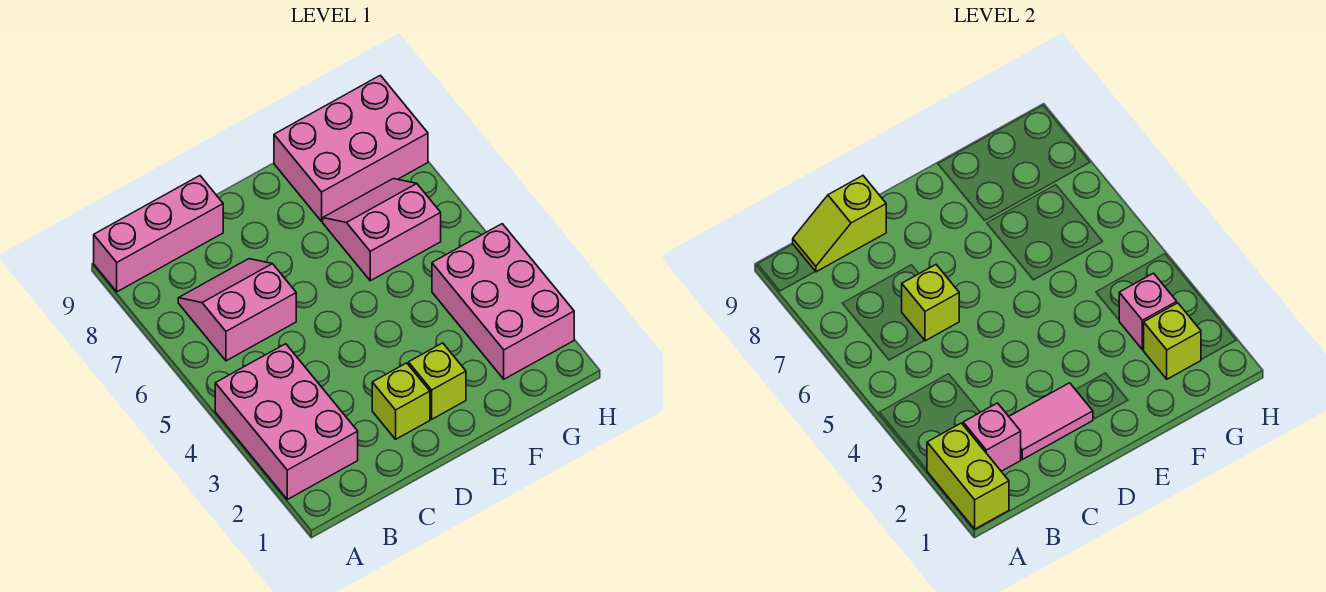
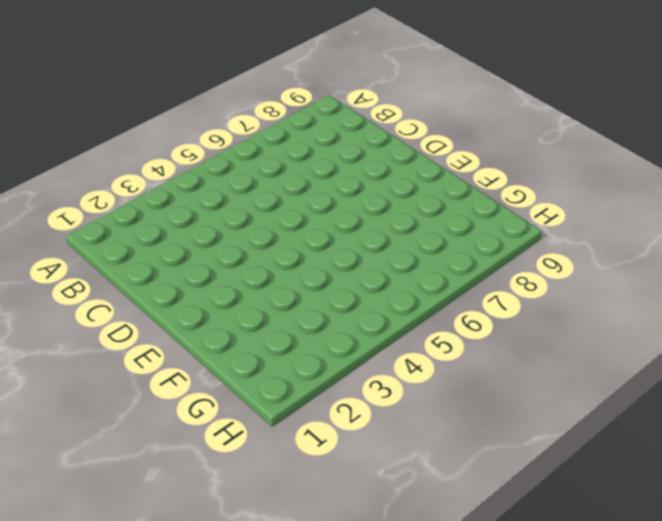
none -> pink brick A2:B4 level 1
none -> pink brick A9:C9 level 1
none -> pink slope B6:C7 level 1 top 6

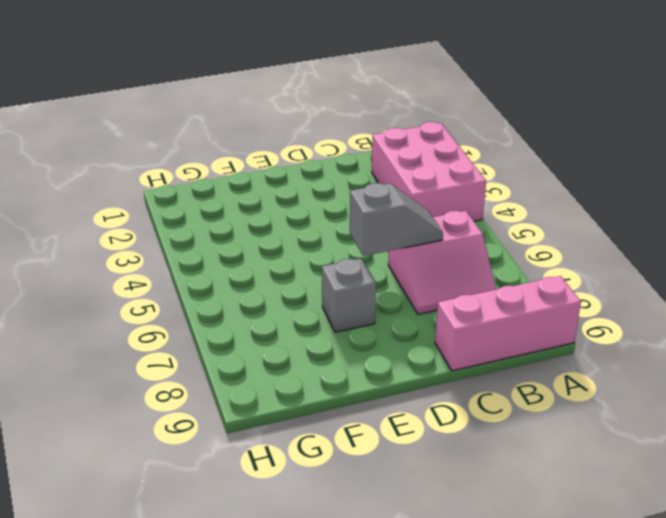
grey slope C6:D6 level 2 top D -> lime brick C6 level 2
grey brick E7 level 1 -> none
none -> lime brick D2 level 1
none -> lime brick E2 level 1
none -> pink slope F6:G7 level 1 top 6

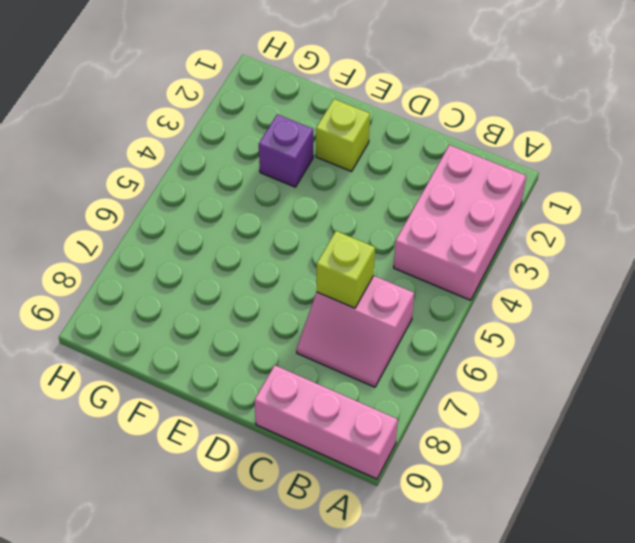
purple brick F3 level 1 -> none
none -> lime brick D2 level 1
none -> pink slope F6:G7 level 1 top 6
none -> pink brick F8:H9 level 1

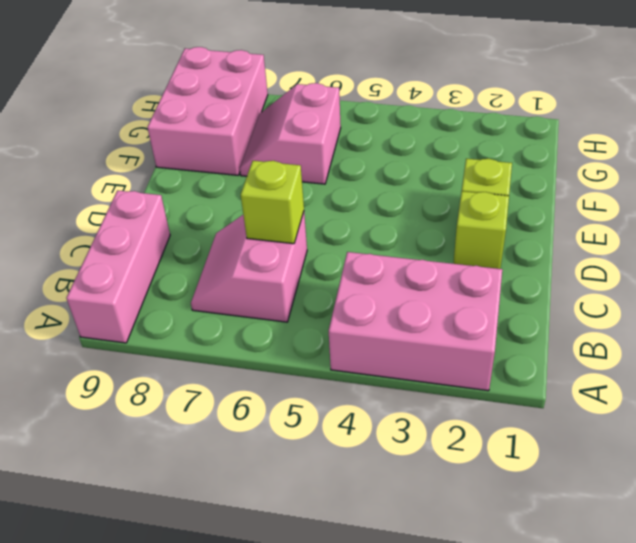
none -> pink brick G2:H4 level 1
none -> lime brick A1:A2 level 2
none -> pink brick B2 level 2

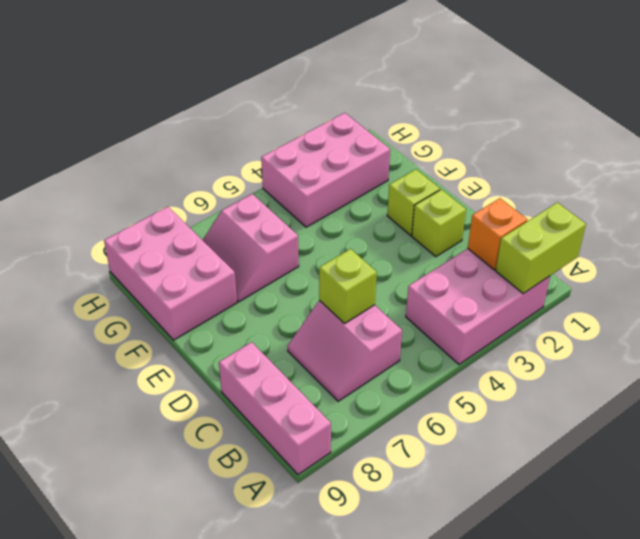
orange brick B2 level 2 -> pink brick B2 level 2
none -> lime slope B9:C9 level 2 top C
none -> pink tile C2:D2 level 2
none -> lime brick G2 level 2

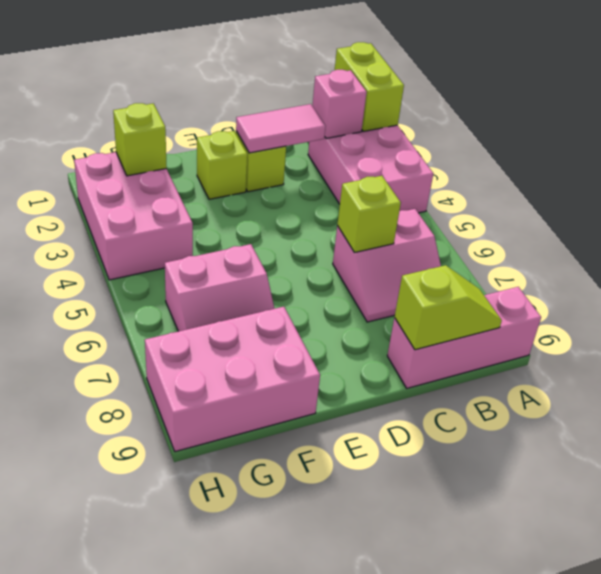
none -> pink brick G3 level 2

